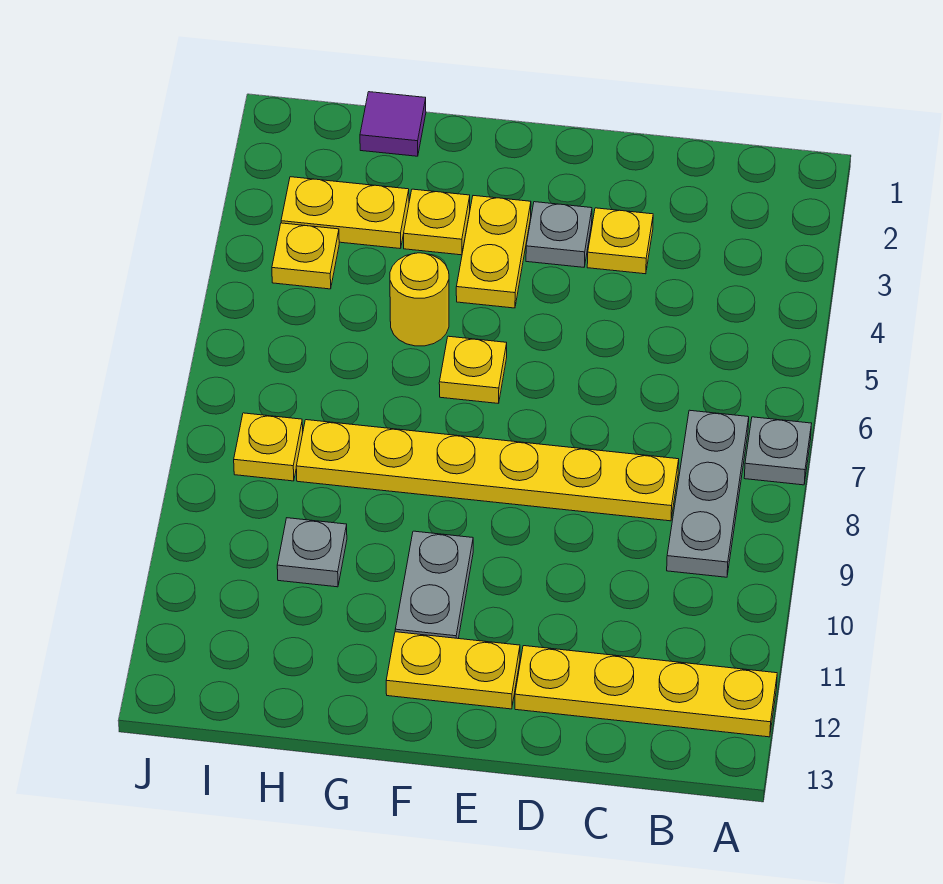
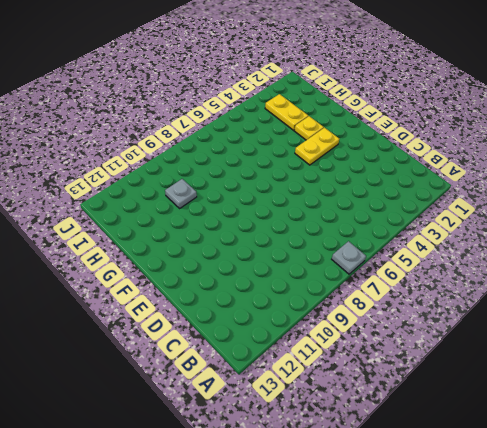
none -> yellow plate A12:D12 level 1
none -> grey plate B7:B9 level 1
none -> yellow plate C8:H8 level 1

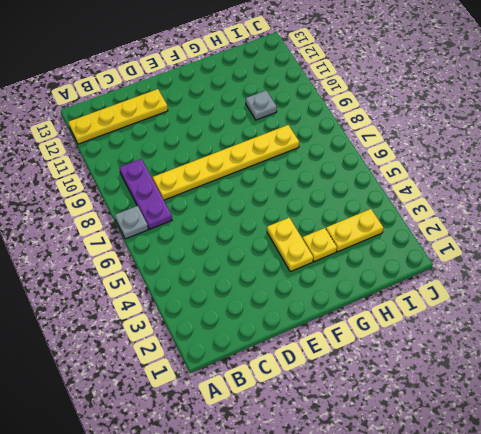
purple plate B7:B9 level 1 -> grey plate B7:B9 level 1
none -> yellow plate D3 level 1
none -> grey plate E3 level 1
none -> yellow plate E12:F12 level 1

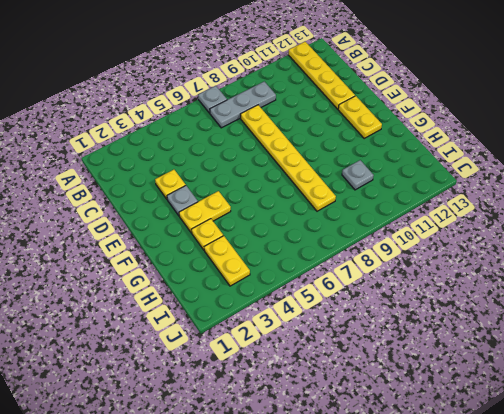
none -> yellow plate F6 level 1
none -> grey plate F10:F11 level 1
none -> yellow round brick G5 level 1

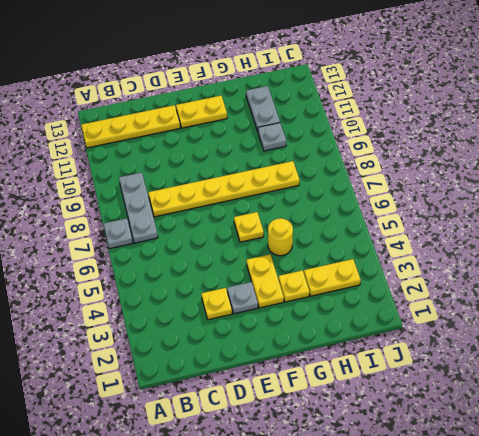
grey plate H11:H12 level 1 -> grey plate F10:F11 level 1
none -> purple tile H1 level 1
none -> yellow plate I4 level 1
none -> yellow plate I8 level 1

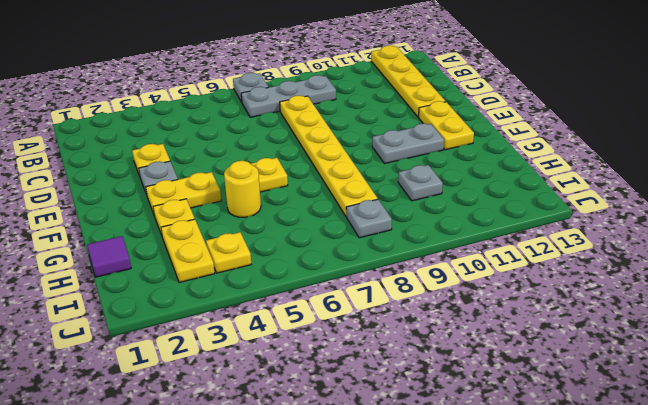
grey plate I8 level 1 -> yellow plate I8 level 1

